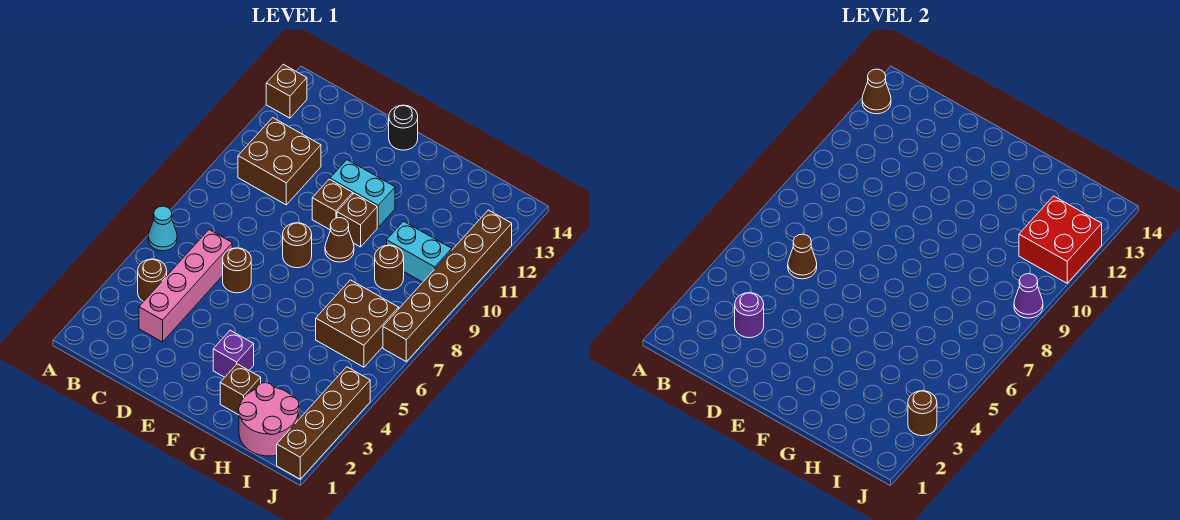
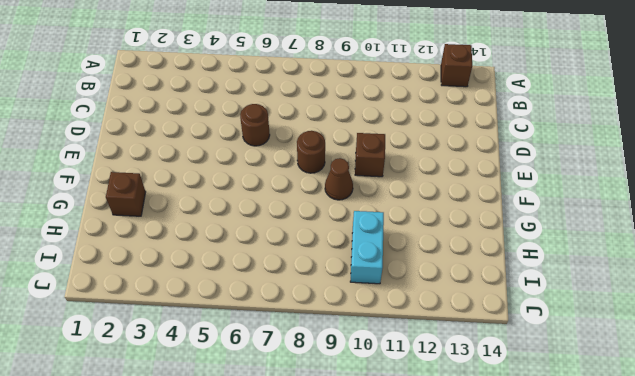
none -> cyan cone A6 level 1
none -> brown round brick B4 level 1
none -> brown brick B10:C11 level 1

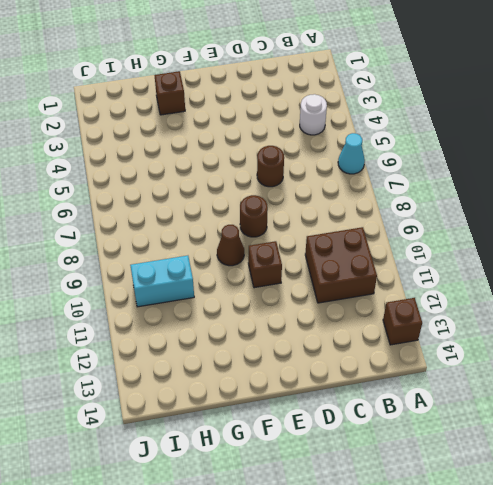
white round brick B4 level 1 -> brown round brick B4 level 1
none -> pink brick C3:C6 level 1
none -> cyan brick E11:F11 level 1
none -> black round brick E14 level 1

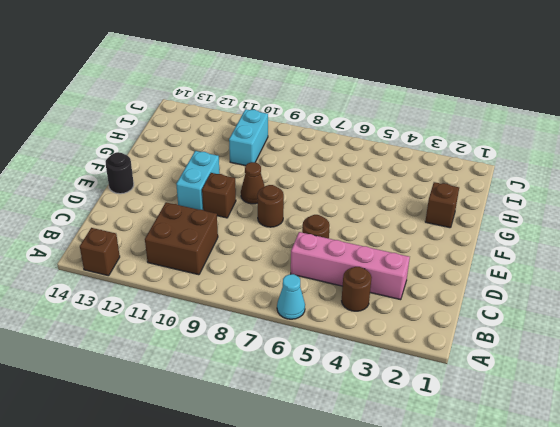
none -> purple brick F3 level 1
none -> brown brick F10 level 1
none -> pink round brick H1:I2 level 1

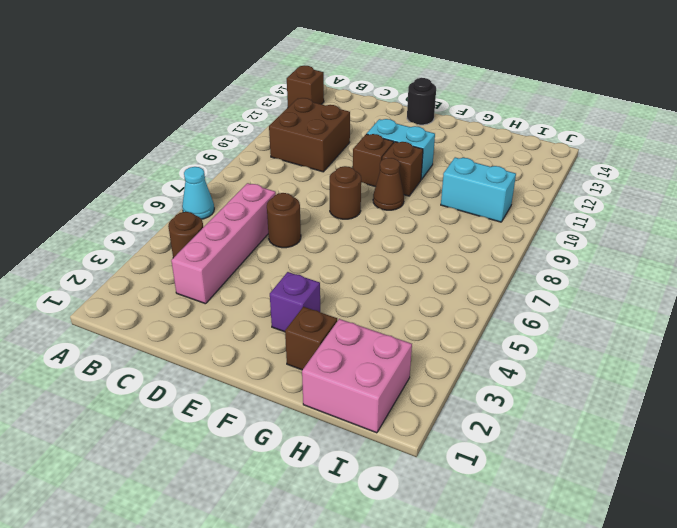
pink brick H1:I2 level 1 -> pink round brick H1:I2 level 1
none -> brown brick H6:I7 level 1
none -> brown round brick H9 level 1
none -> brown brick J1:J4 level 1

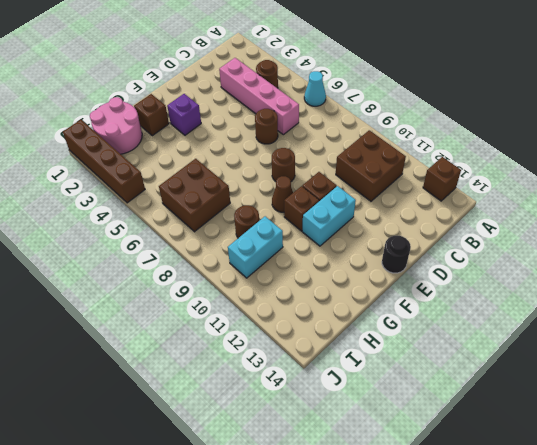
none -> brown brick J7:J12 level 1
none -> brown cone A13 level 2
none -> purple round brick C3 level 2

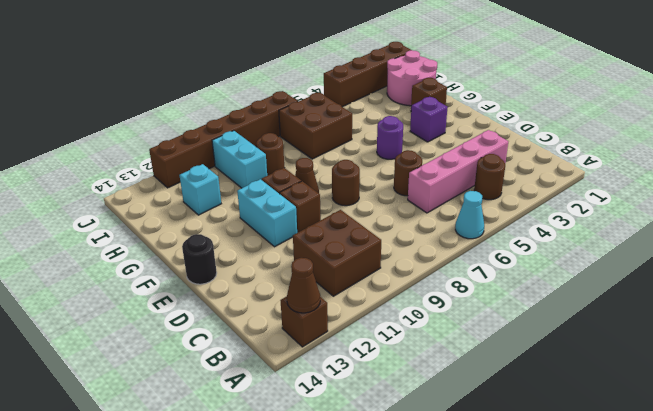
purple round brick F5 level 1 -> purple round brick C3 level 2
cyan brick H12 level 1 -> none
none -> brown cone C6 level 2
none -> red brick I11:J12 level 2
none -> brown round brick J3 level 2

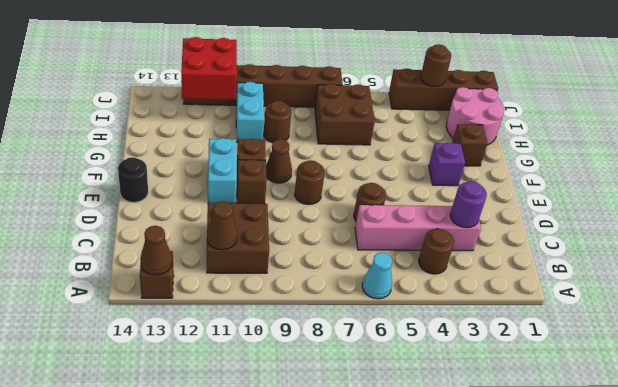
brown cone B11 level 2 -> brown cone C6 level 2
none -> purple cone J9 level 2

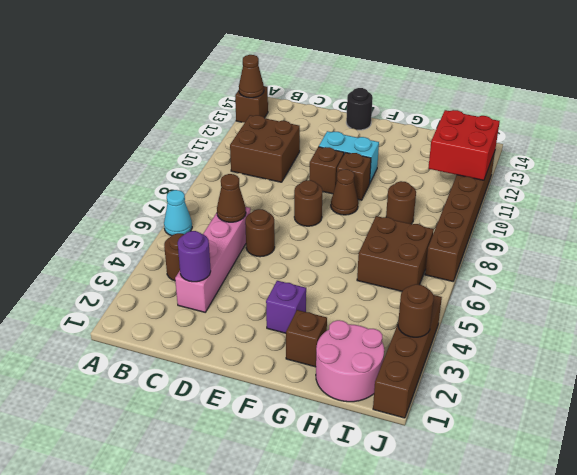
none -> cyan brick H10:I10 level 1
none -> purple cone J9 level 2

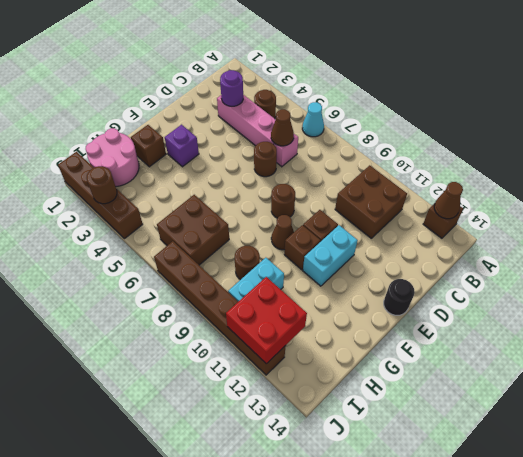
none -> purple cone J9 level 2

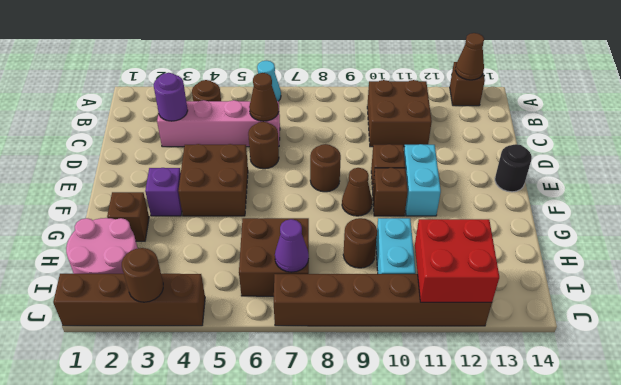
brown brick E4:F5 level 1 -> none
purple cone I7 level 2 -> purple cone J9 level 2

